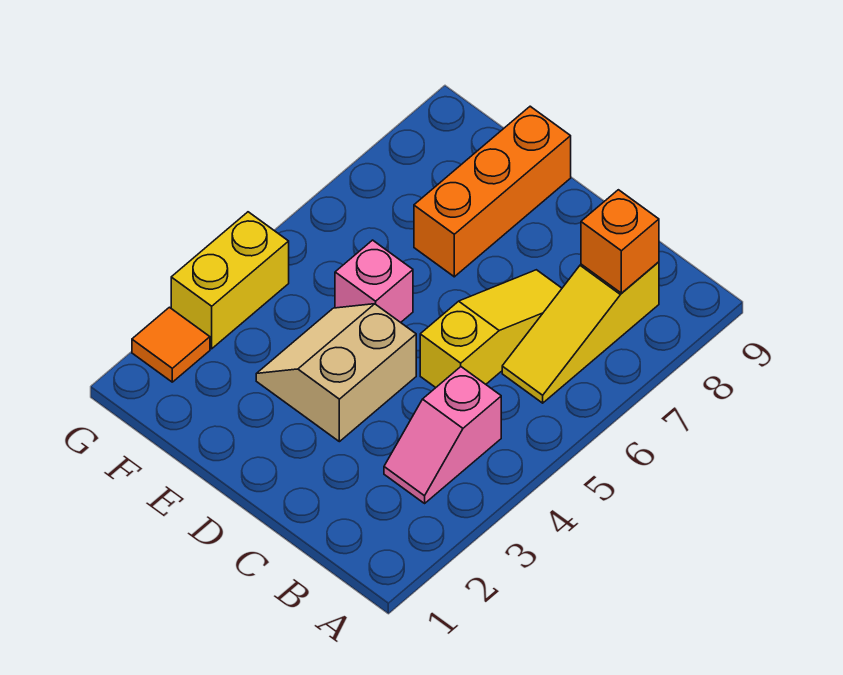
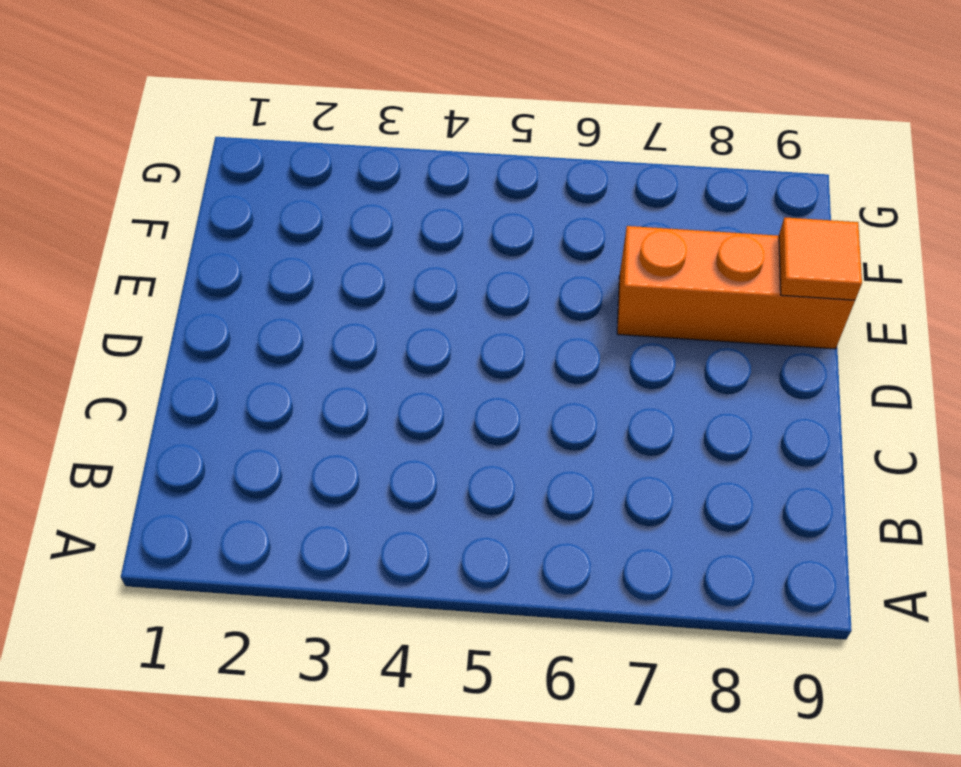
orange tile E9 level 2 -> orange tile G2 level 1
none -> pink slope B3:B4 level 1 top 4
none -> yellow slope B6:B8 level 1 top 8

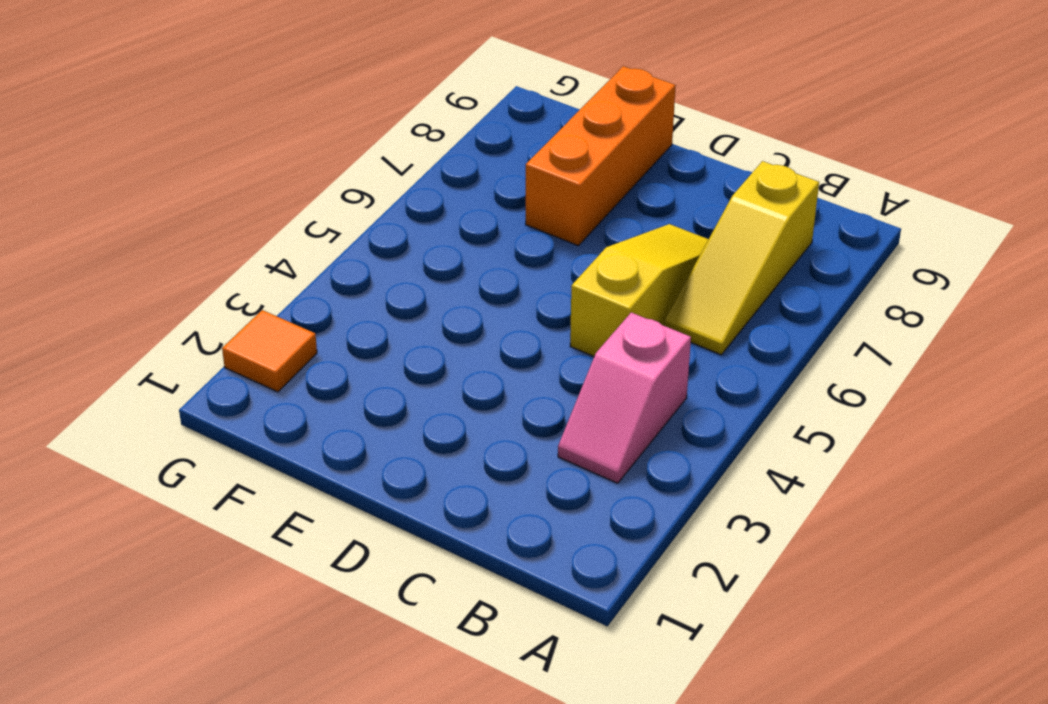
none -> tan slope D3:E4 level 1 top D
none -> pink brick E5 level 1

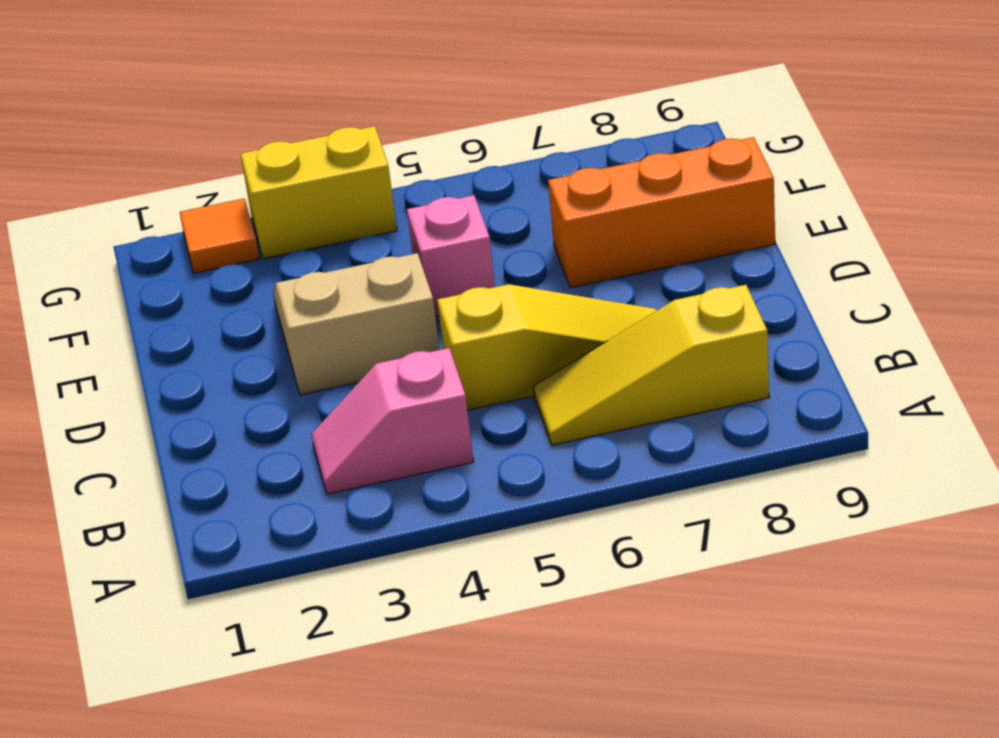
none -> orange brick B8 level 2

